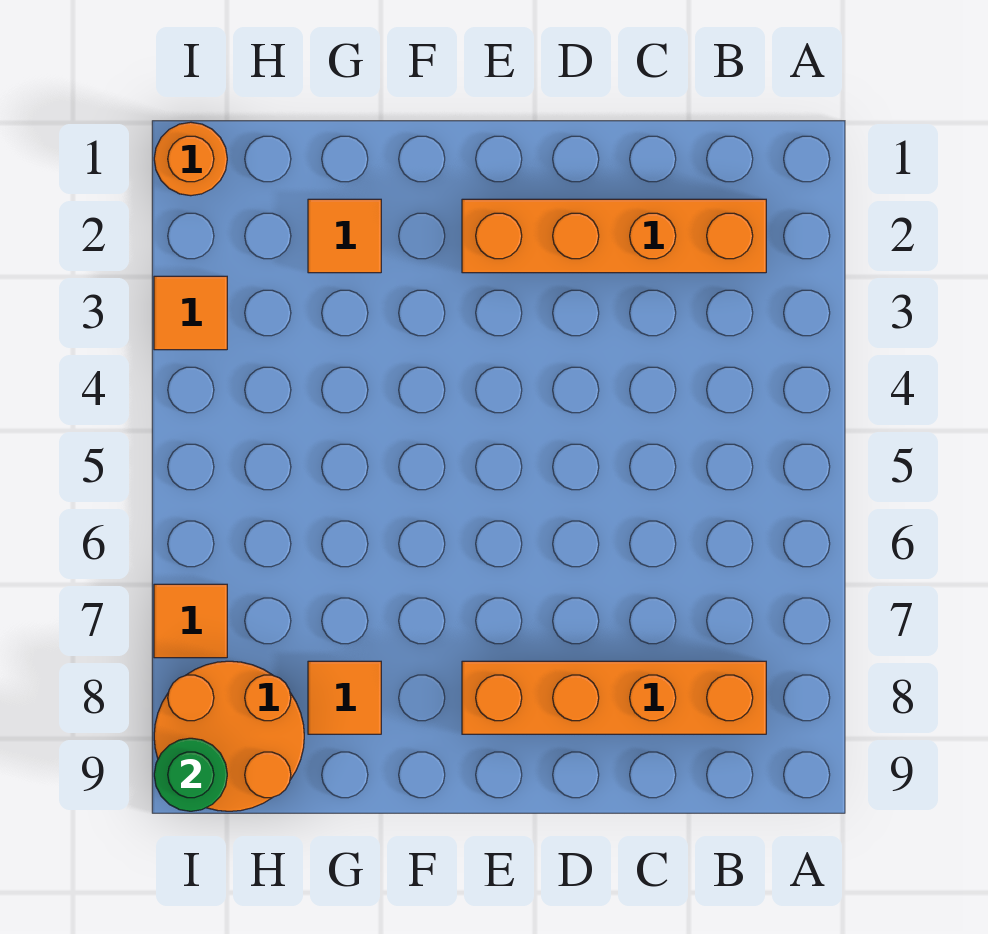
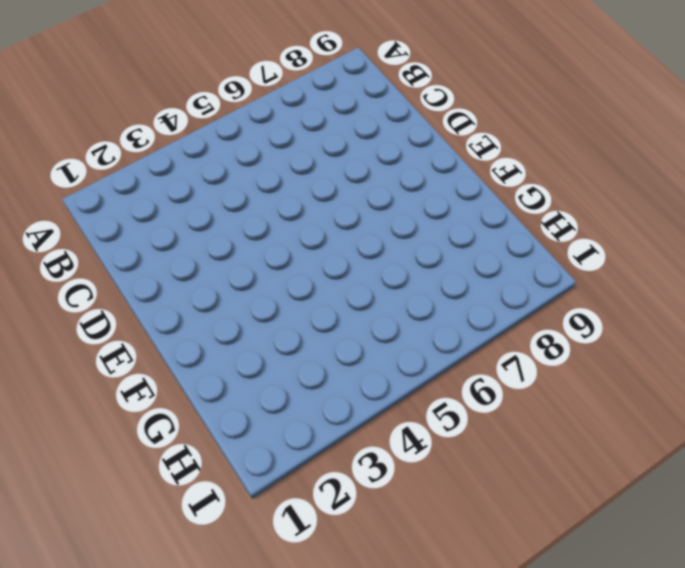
none -> orange brick B2:E2 level 1
none -> orange brick B8:E8 level 1

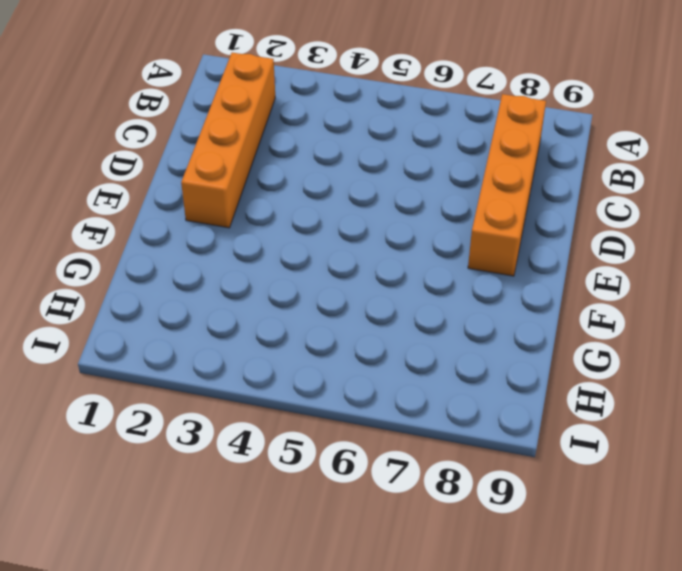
none -> orange tile G2 level 1
none -> orange tile G8 level 1

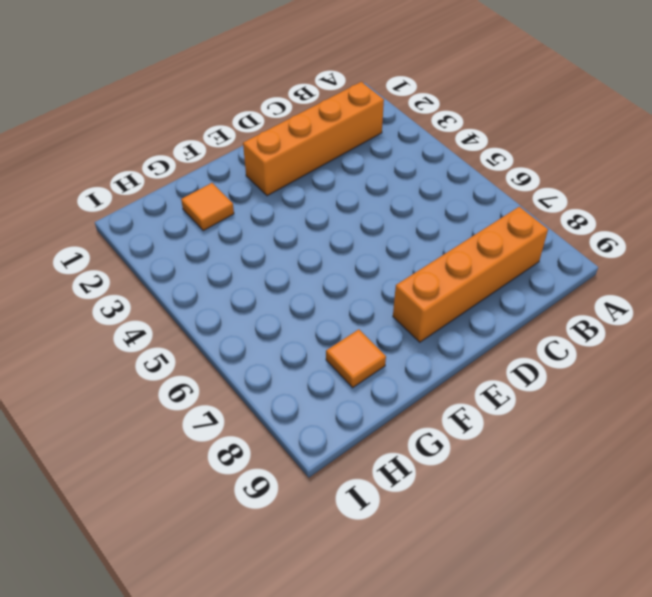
none -> orange round brick H8:I9 level 1
none -> orange round brick I1 level 1

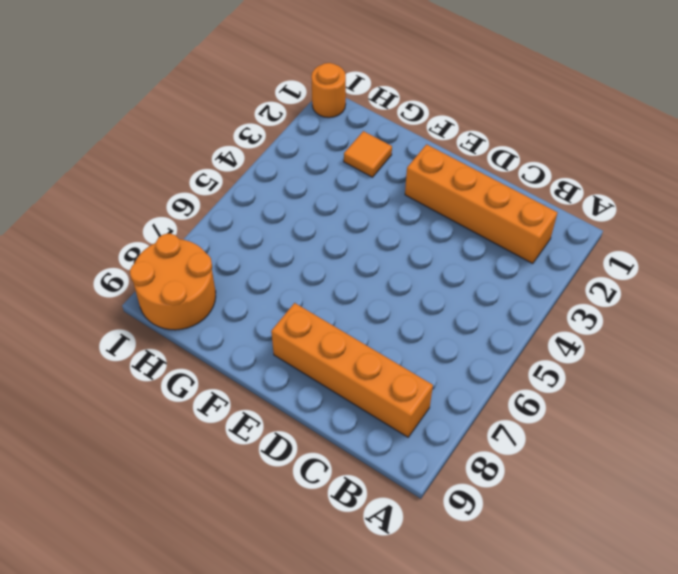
none -> orange tile G8 level 1
none -> orange tile I3 level 1

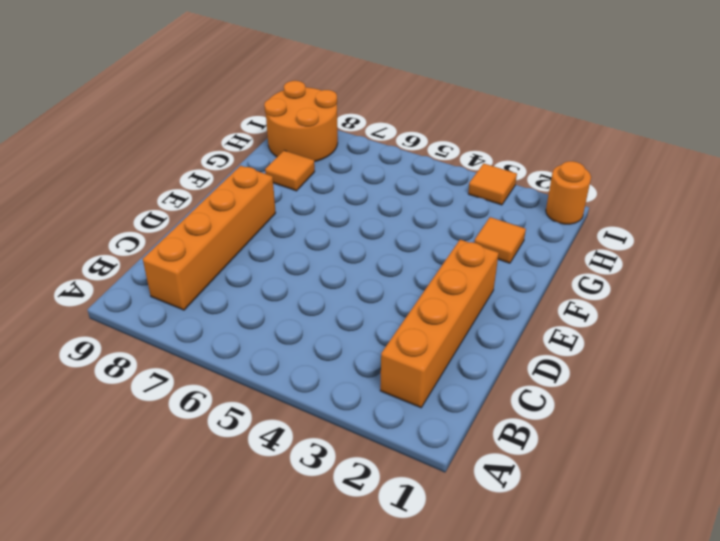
none -> orange tile I7 level 1
none -> green round brick I9 level 2

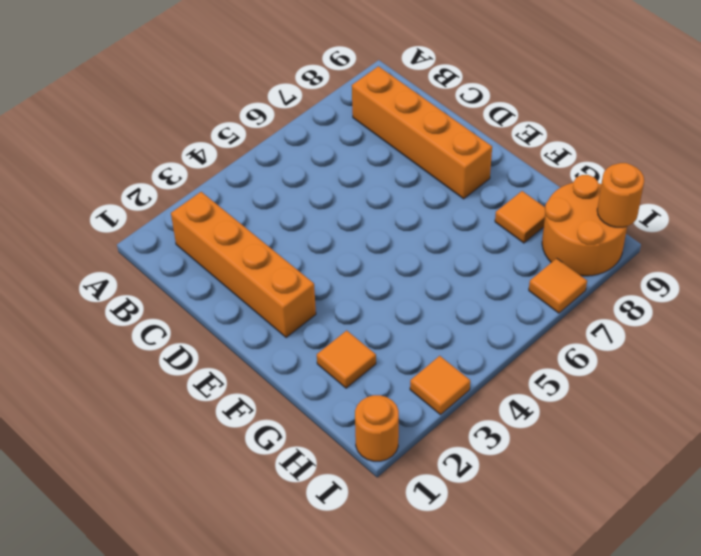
orange round brick I9 level 2 -> green round brick I9 level 2

